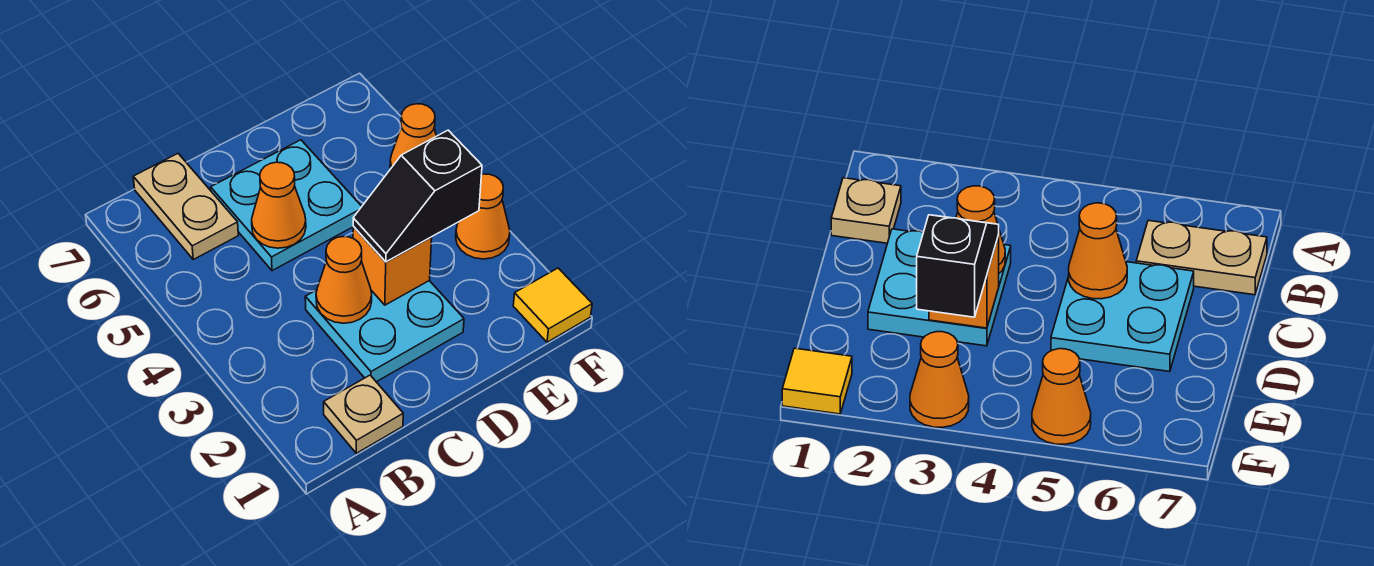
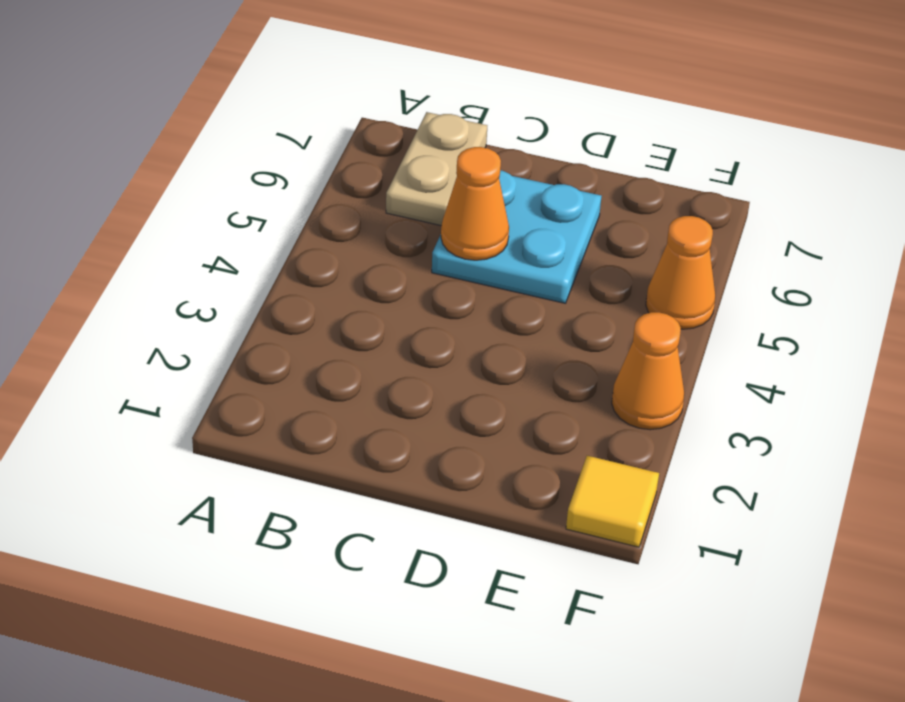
none -> tan plate B1 level 1
none -> cyan plate C2:D3 level 1

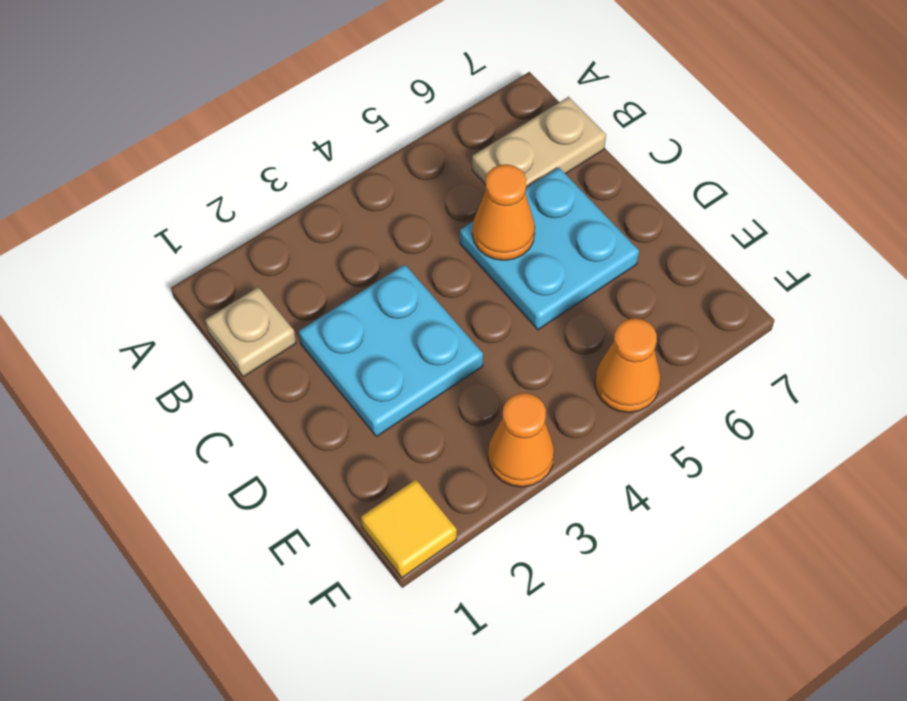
none -> orange cone C3 level 2
none -> orange brick D3 level 2

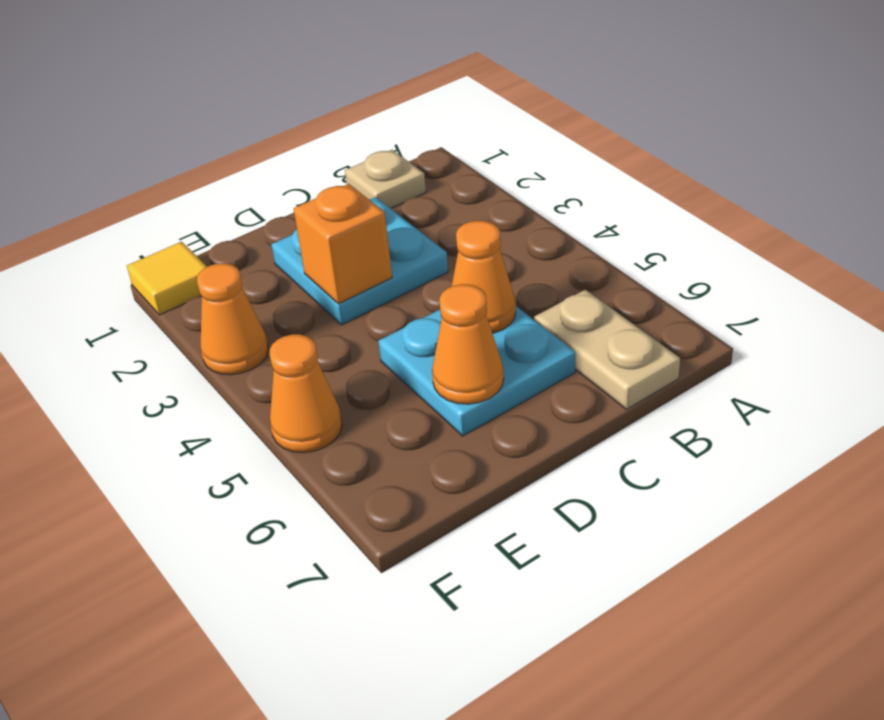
orange cone D6 level 2 -> orange cone C3 level 2
none -> black slope D3:E3 level 3 top E

